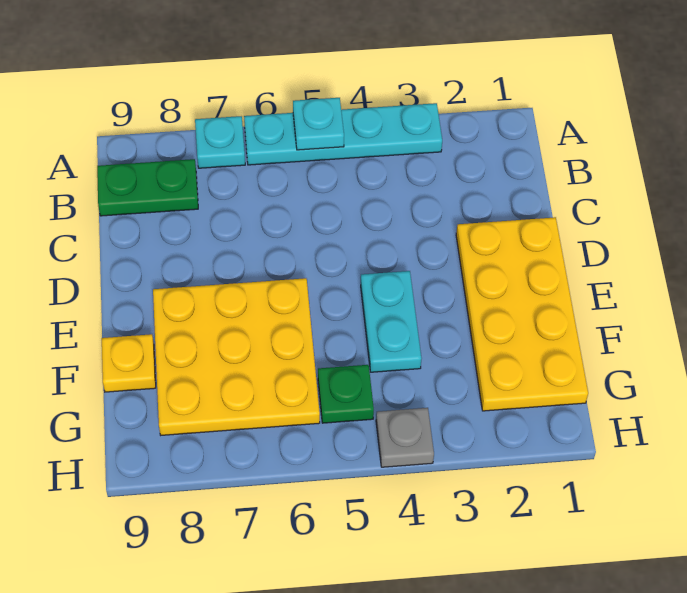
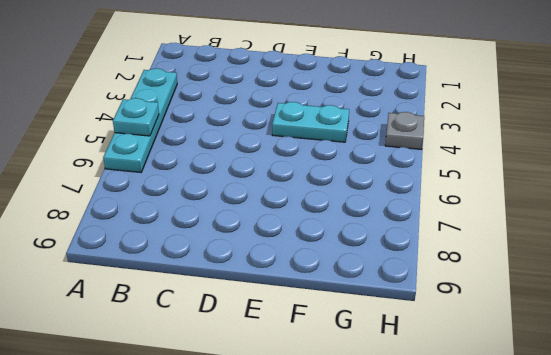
none -> cyan plate A7 level 1
none -> green plate B8:B9 level 1

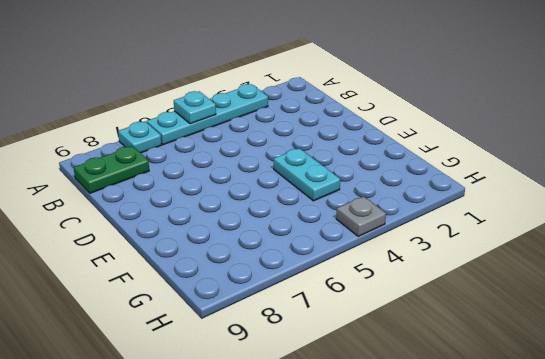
none -> yellow plate D1:G2 level 1
none -> yellow plate E6:G8 level 1

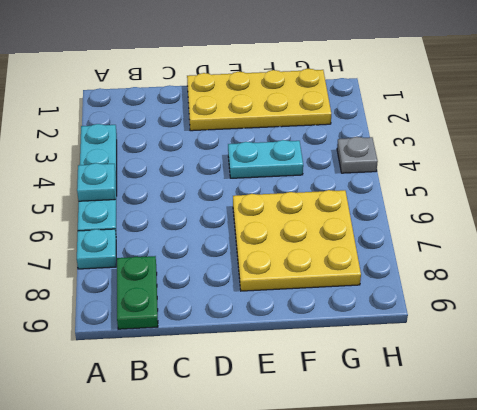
none -> yellow plate F9 level 1
none -> green plate G5 level 1

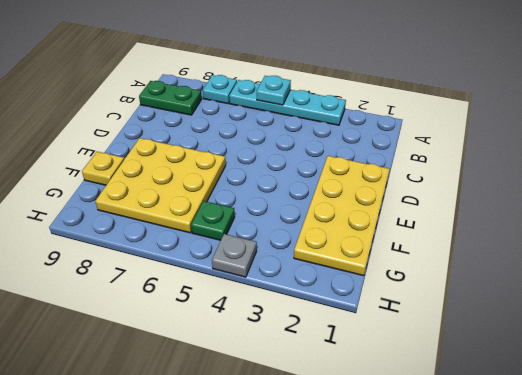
none -> cyan plate E4:F4 level 1

